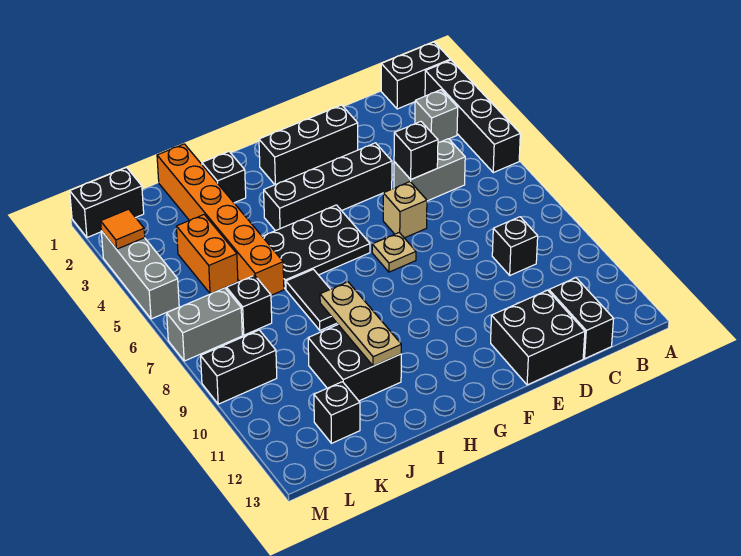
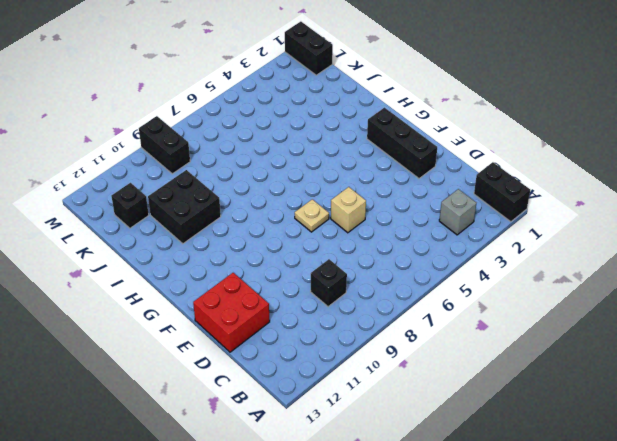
red brick D12:E13 level 1 -> black brick D12:E13 level 1
none -> black brick A2:A5 level 1
none -> grey brick C5:D5 level 1
none -> black brick C12:C13 level 1

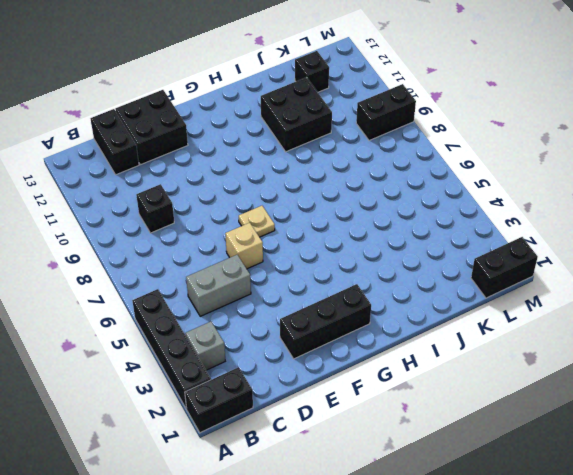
none -> black brick E4:H4 level 1
none -> black plate G5:I6 level 1
none -> black brick I2 level 1

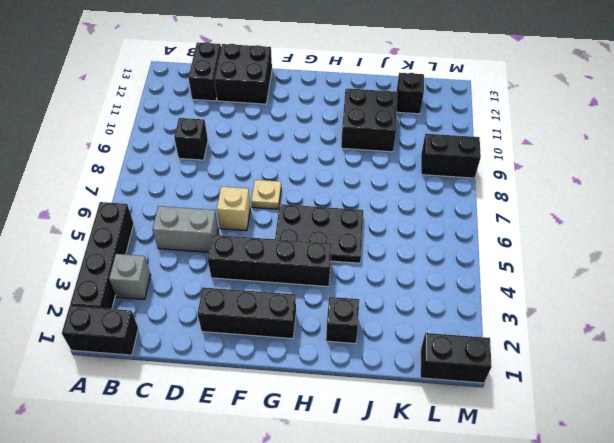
none -> black tile I7:I8 level 1
none -> orange brick J1:J6 level 1
none -> orange brick K4:K5 level 1

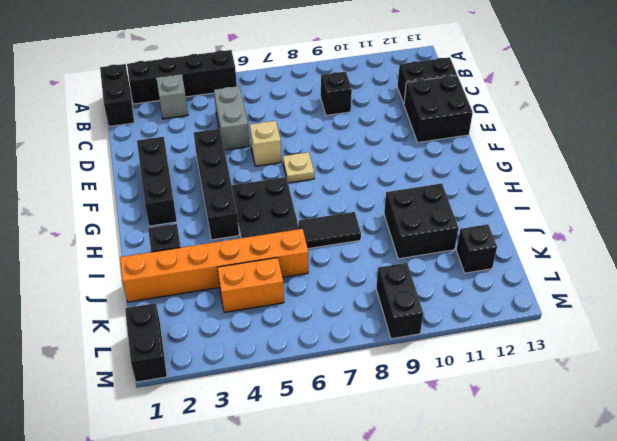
none -> black brick K7 level 1
none -> grey brick L7:M7 level 1
none -> grey brick M3:M5 level 1

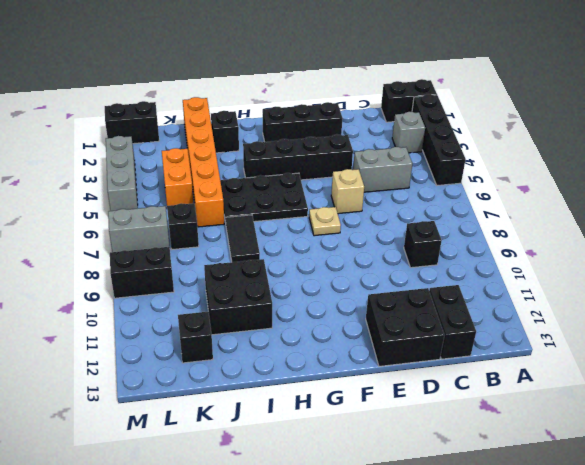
none -> black brick D5 level 2
none -> tan plate I9:I11 level 2
none -> orange tile M3 level 2

